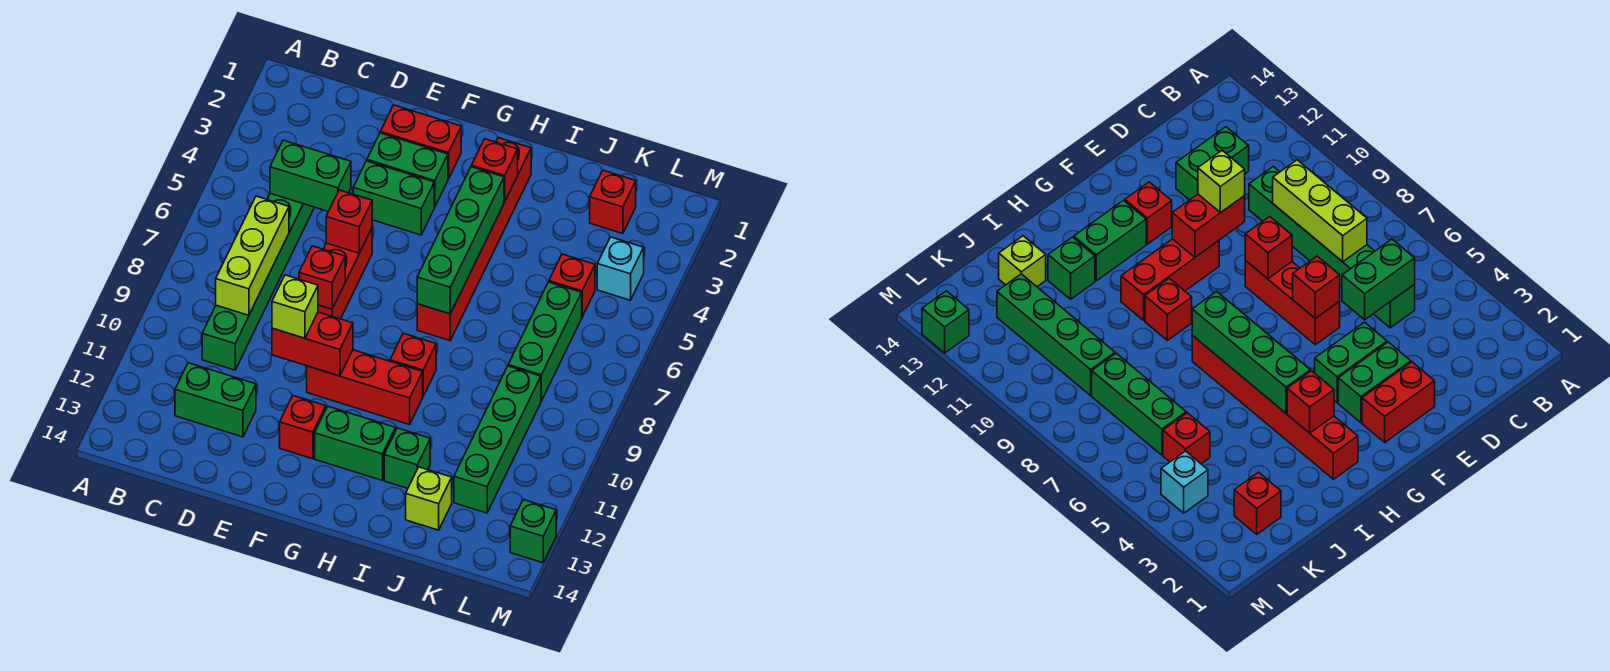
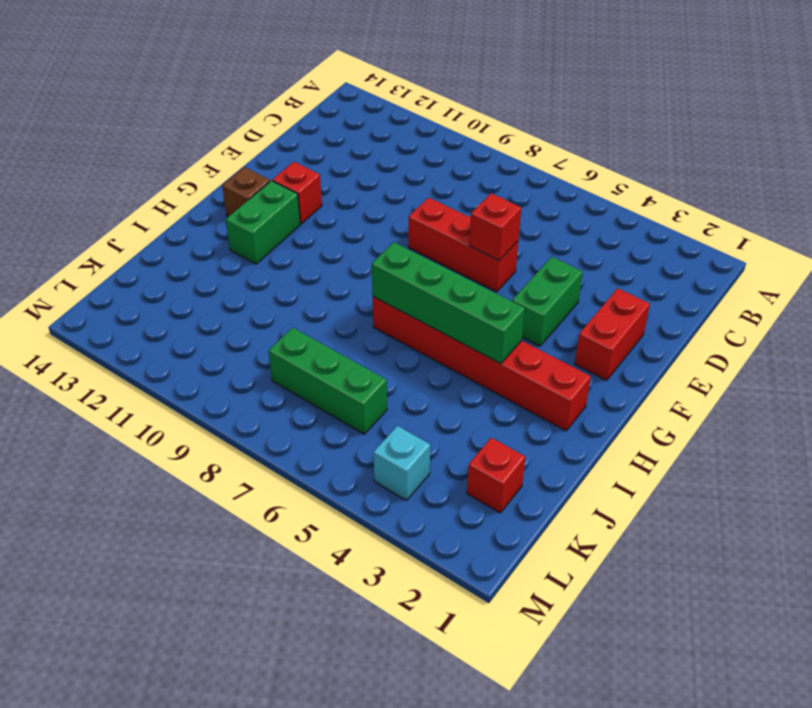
brown brick G13 level 1 -> none
none -> green brick C5:C10 level 1
none -> green brick C12:D12 level 1
none -> green brick E3:F3 level 1

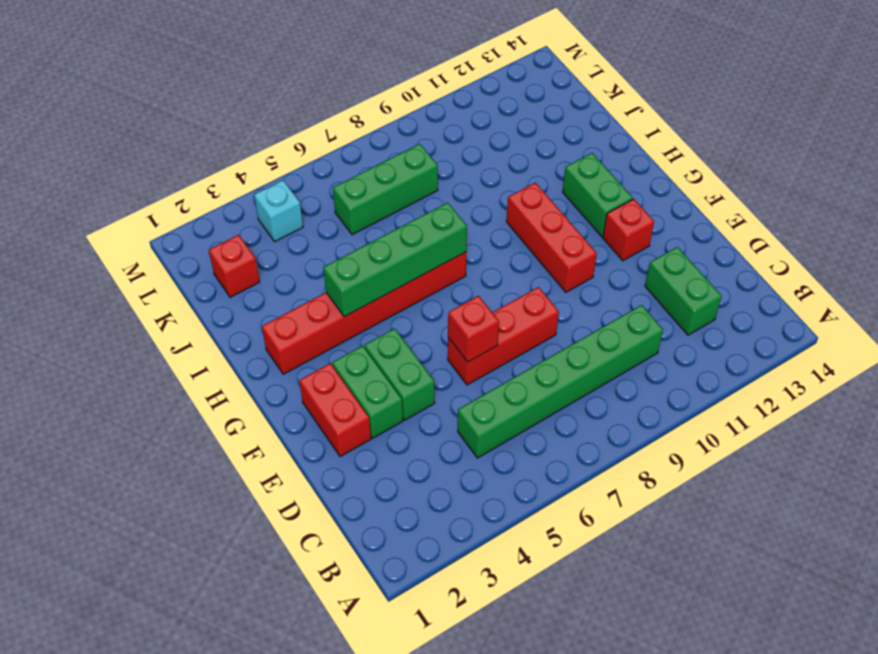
none -> red brick H9 level 1
none -> green brick I12 level 1
none -> lime brick J13 level 1

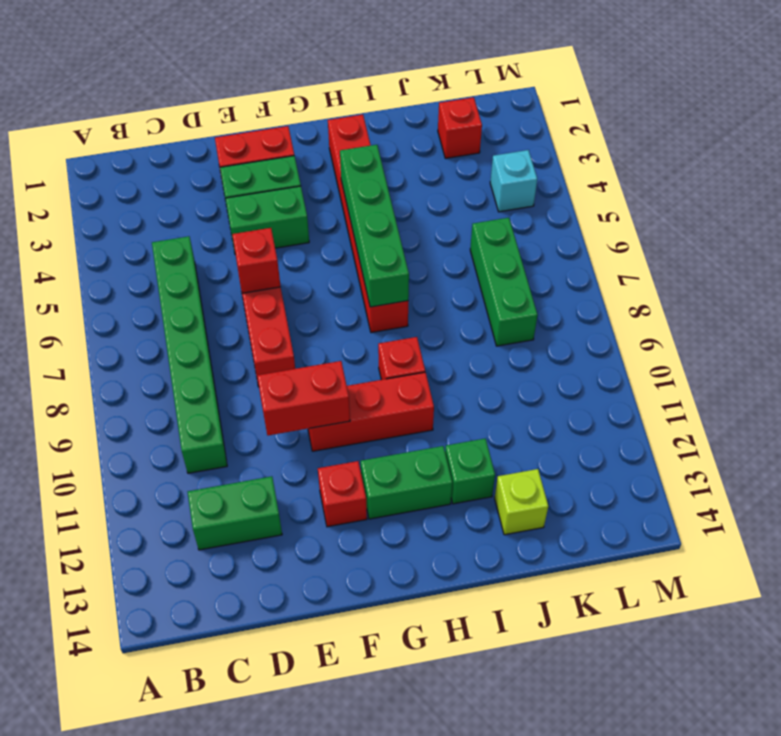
none -> red brick K5 level 1
none -> green brick K9:K12 level 1
none -> green brick M13 level 1

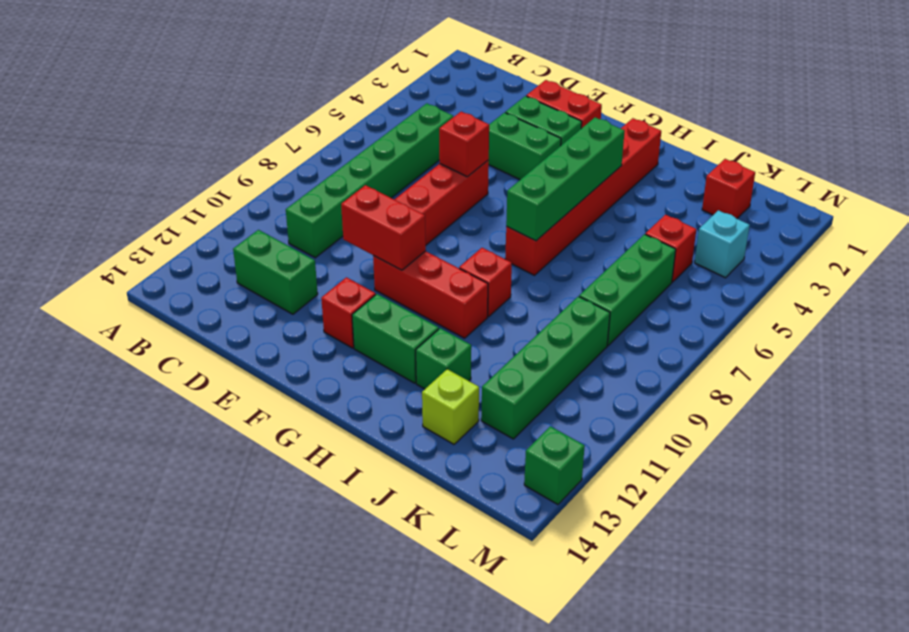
none -> green brick C5:D5 level 2
none -> lime brick C7:C9 level 2
none -> red brick E8 level 2

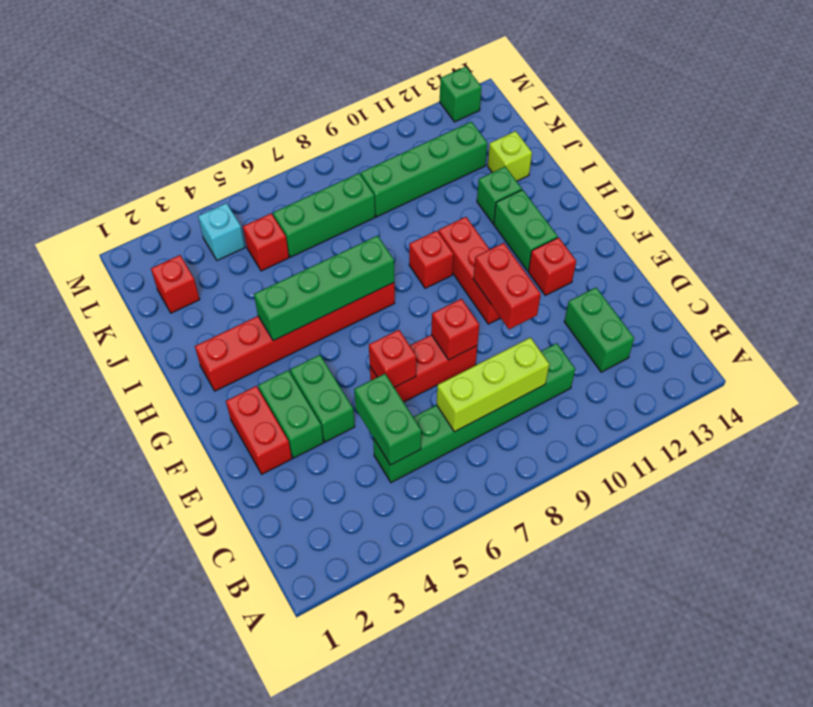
none -> red brick H3 level 2
none -> lime brick E10 level 3

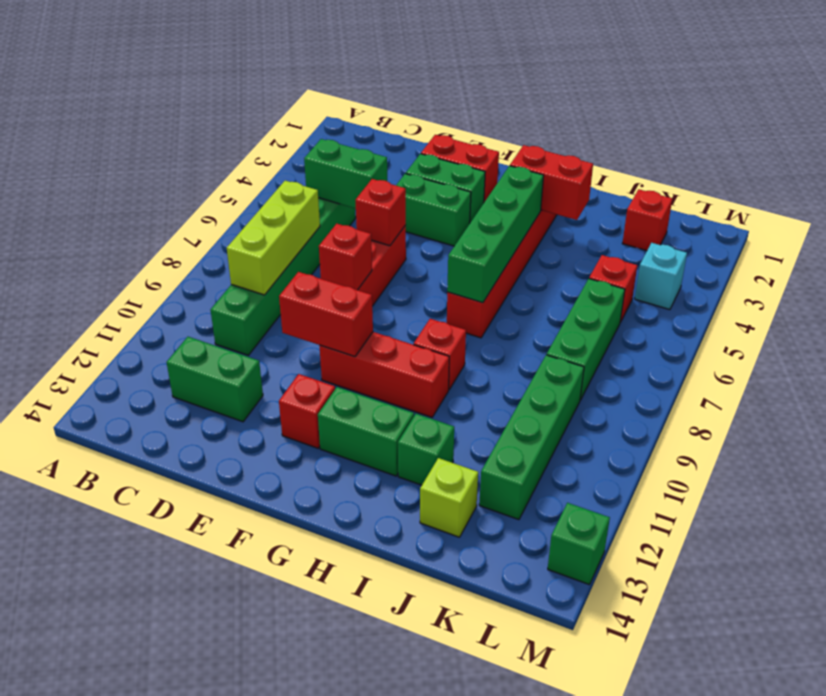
red brick H3:I3 level 2 -> red brick H3 level 2
none -> lime brick E10 level 3

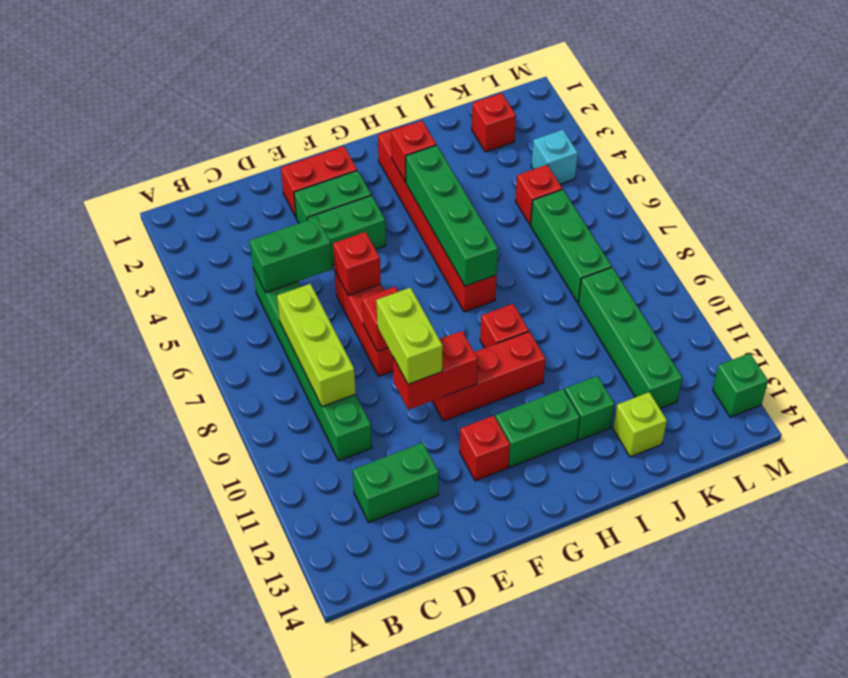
lime brick E9:E10 level 3 -> lime brick E10 level 3

